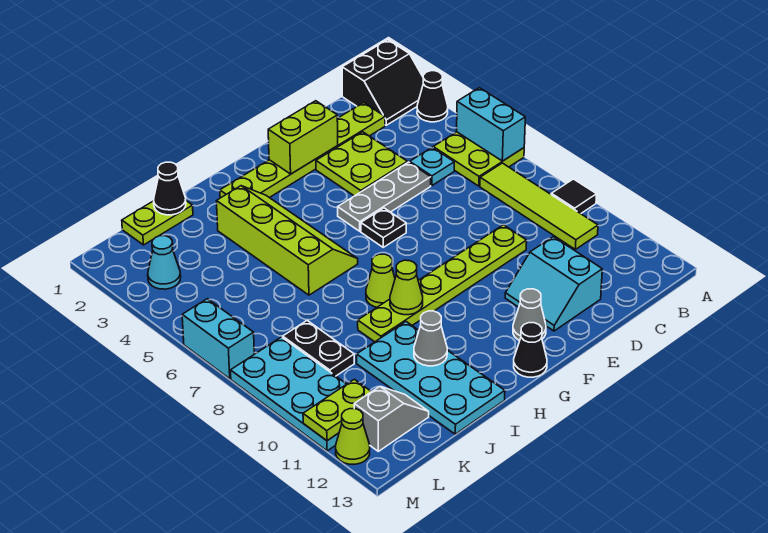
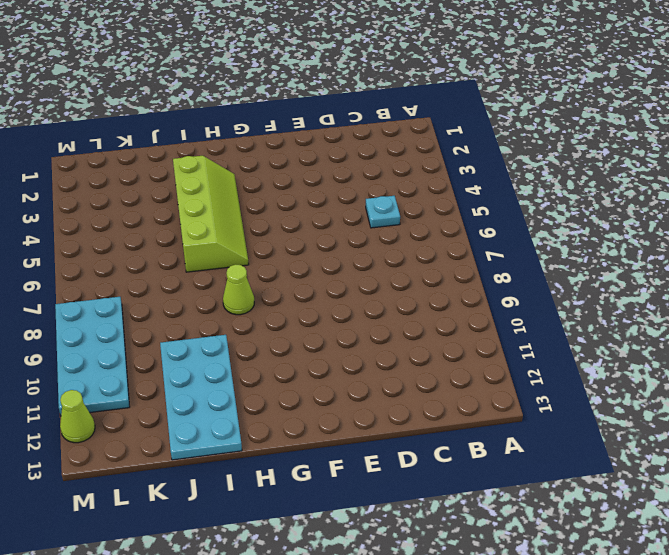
none -> black slope A1:B2 level 1 top 1
none -> black cone A3 level 1
none -> lime plate A5:B6 level 1
none -> black tile A9 level 1

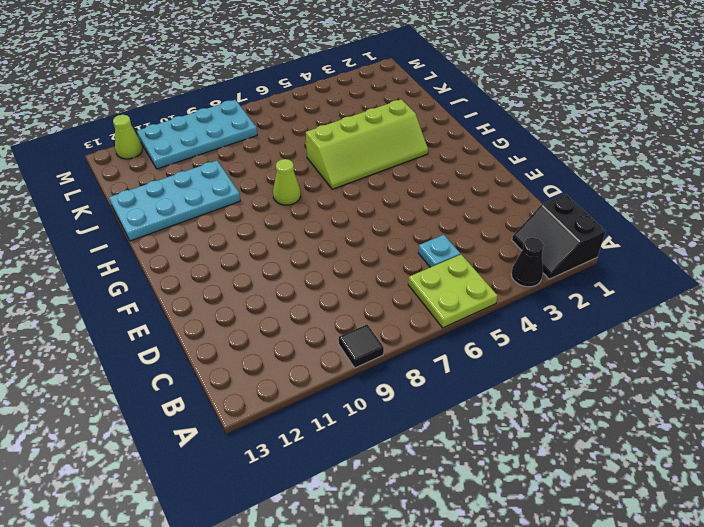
none -> lime tile B7:B10 level 1
none -> lime plate C2:H2 level 1
none -> lime plate D3:E4 level 1
none -> grey plate D5:F5 level 1

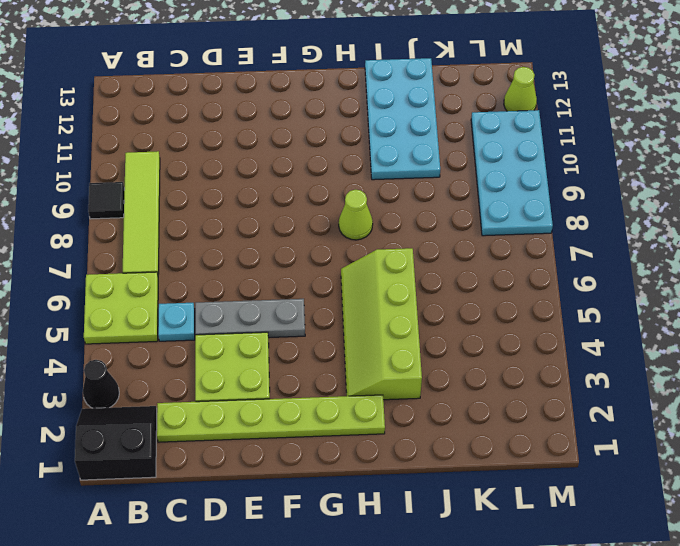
none -> lime plate D9:I9 level 1
none -> cyan slope D11:E12 level 1 top D
none -> black plate F6 level 1
none -> grey cone F12 level 1

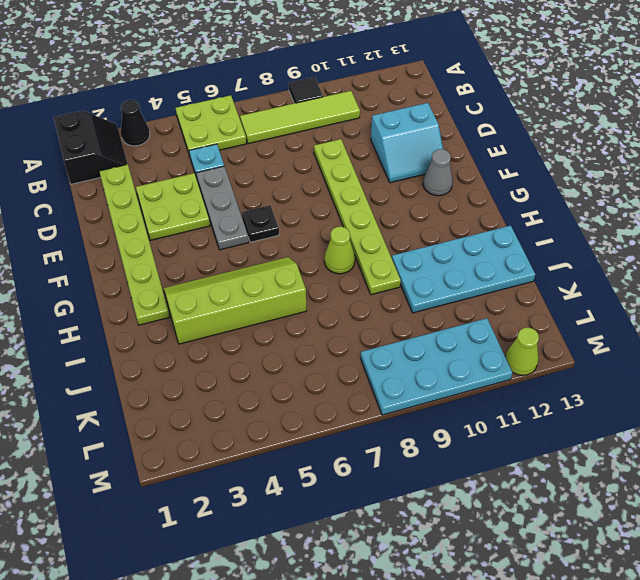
none -> black cone G13 level 1
none -> lime plate J1:K1 level 1
none -> black plate K8:K9 level 1
none -> grey slope K12:L12 level 1 top L

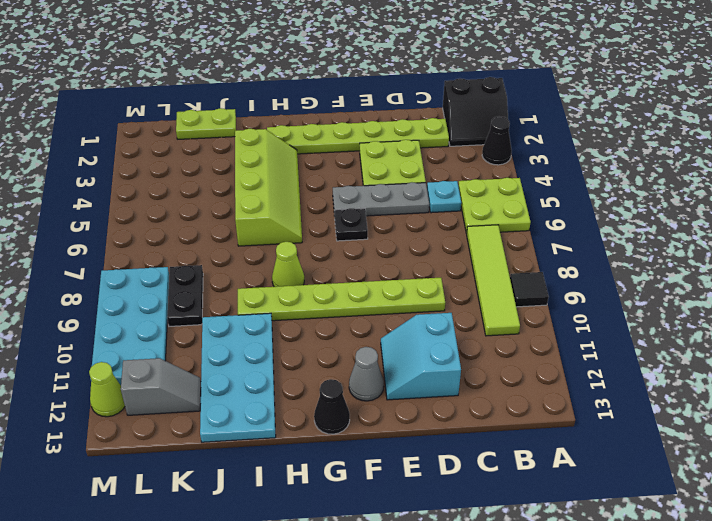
none -> cyan cone L3 level 1
none -> cyan brick M6:M7 level 1
none -> cyan brick A5:A6 level 2
none -> lime brick E2:F2 level 2

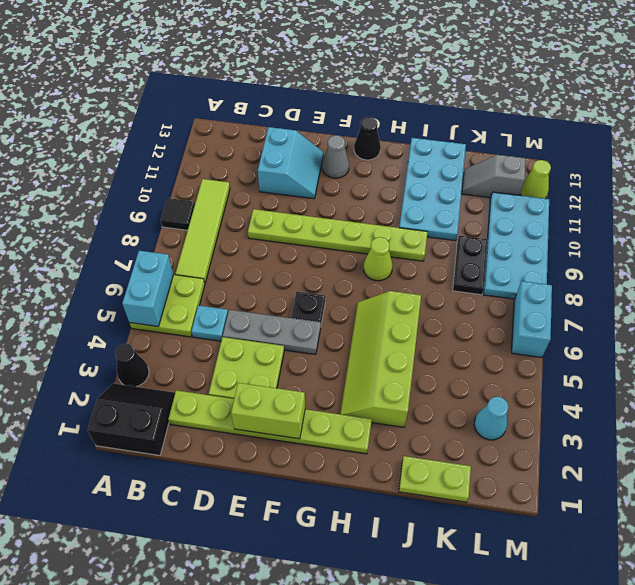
none -> lime cone H9 level 2
none -> grey cone I11 level 2
none -> black cone J1 level 2
none -> lime plate L11:M11 level 2

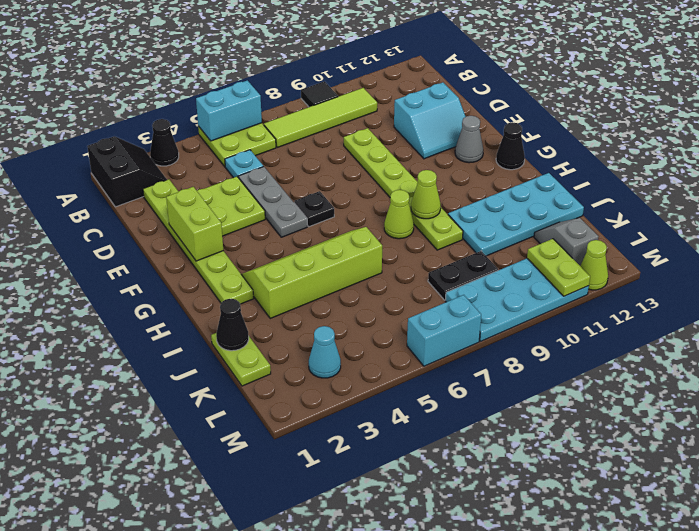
none -> grey cone I11 level 2

